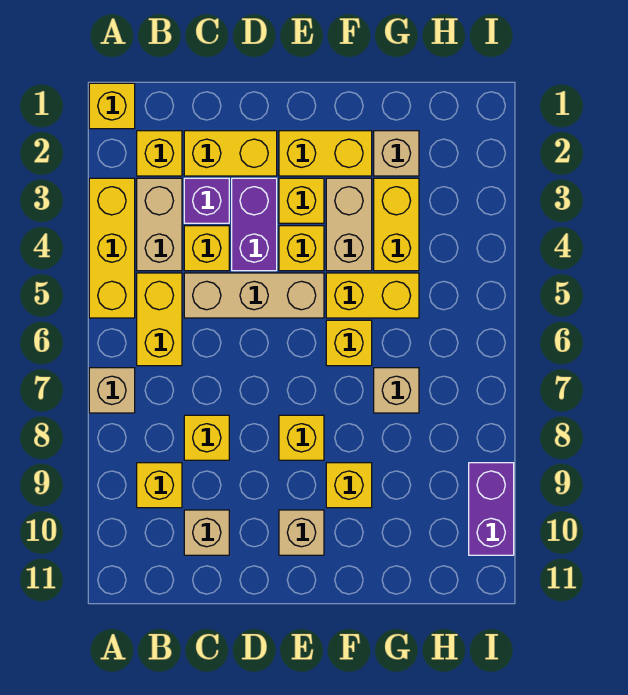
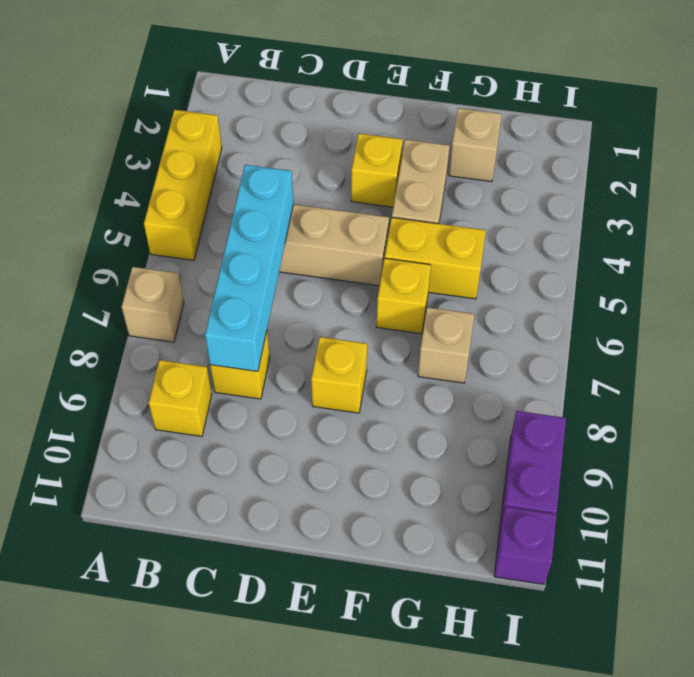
cyan brick C5:C8 level 2 -> none
purple brick I11 level 1 -> purple brick C3 level 1
none -> yellow brick A1 level 1
none -> yellow brick B2 level 1
none -> tan brick B3:B4 level 1

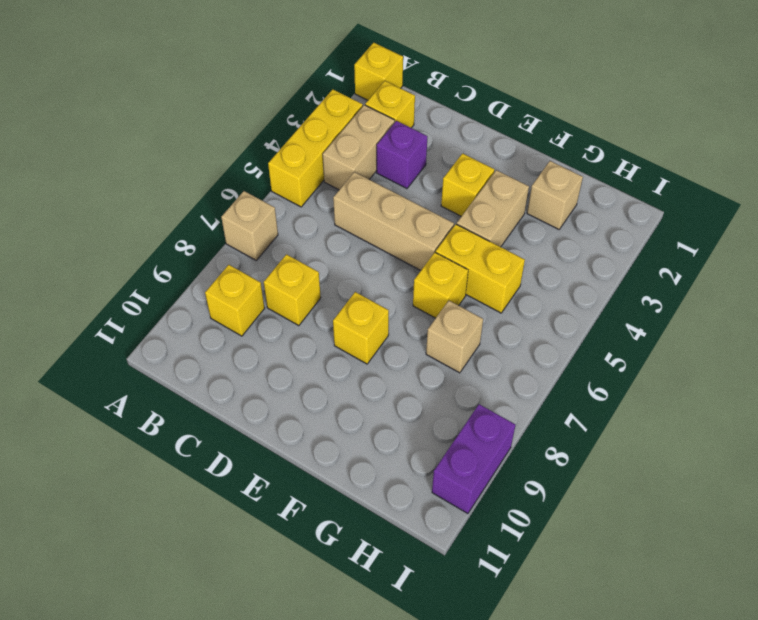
none -> yellow brick B5:B6 level 1
none -> yellow brick C2:D2 level 1
none -> yellow brick C4 level 1

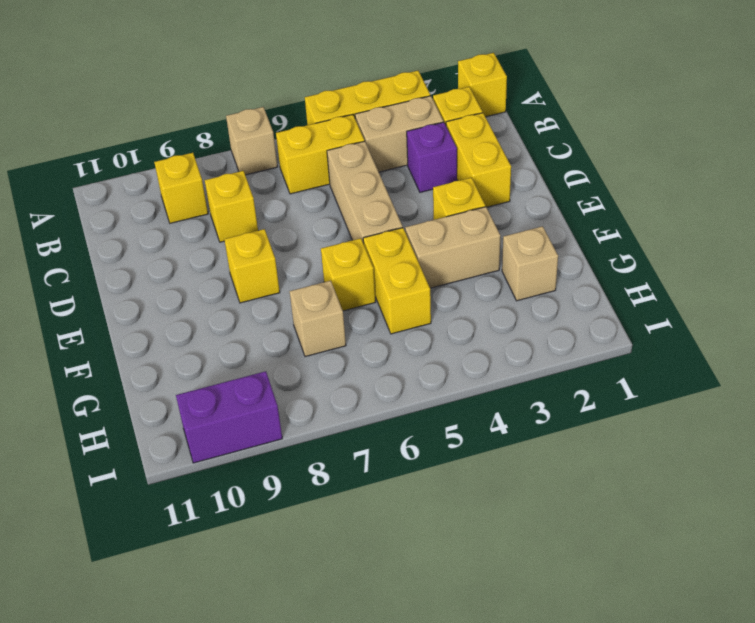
none -> yellow brick C4 level 1
none -> tan brick C10 level 1
none -> purple brick D3:D4 level 1

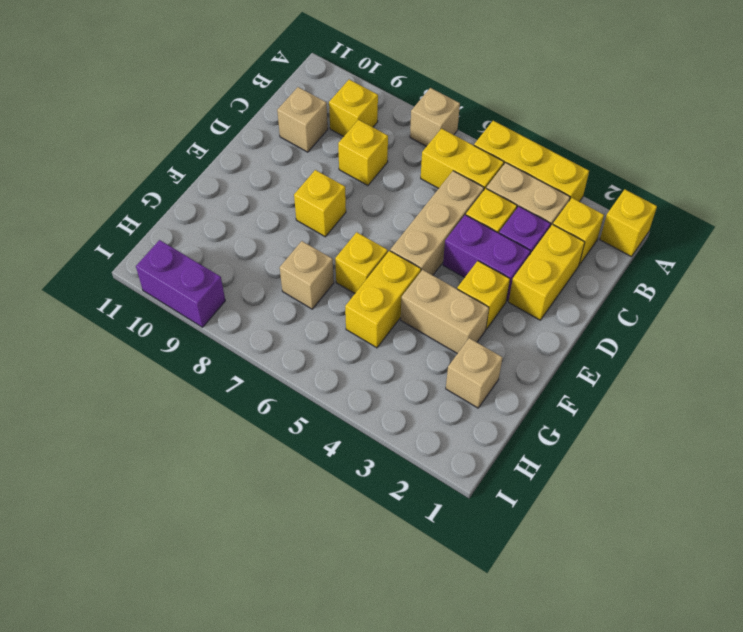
none -> yellow brick E2:F2 level 1
none -> yellow brick E4 level 1
none -> tan brick E10 level 1

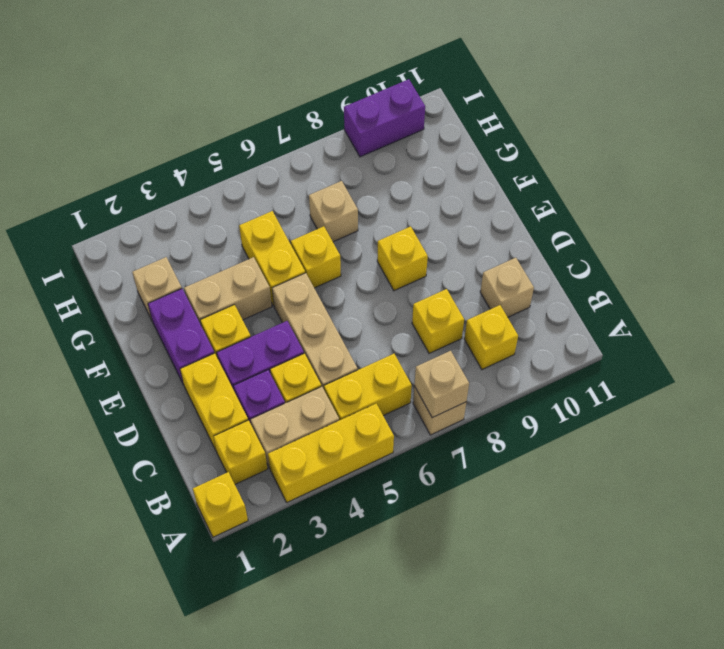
tan brick A7 level 2 -> tan brick E10 level 1
purple brick E2:F2 level 1 -> yellow brick E2:F2 level 1
none -> yellow brick E4 level 1
none -> yellow brick F9 level 1
none -> yellow brick G3:G4 level 1

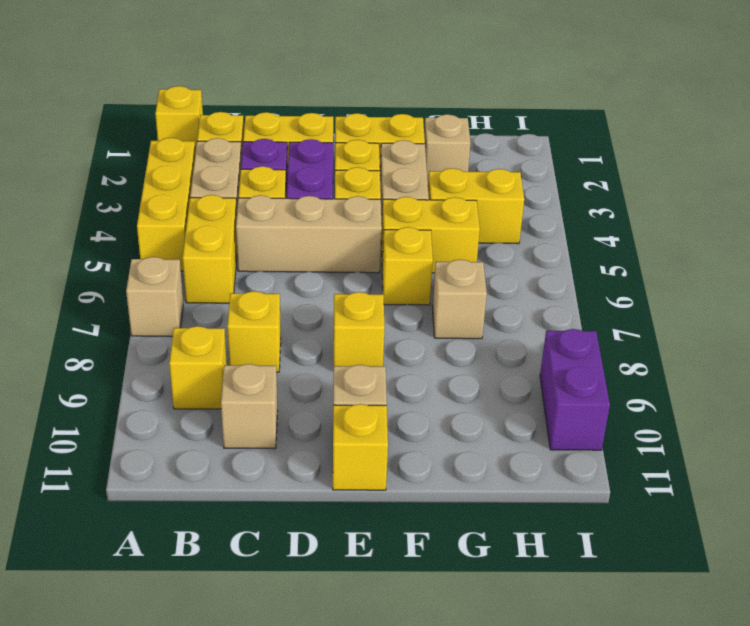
yellow brick E11 level 1 -> yellow brick F9 level 1
yellow brick G4:H4 level 1 -> yellow brick G3:G4 level 1

